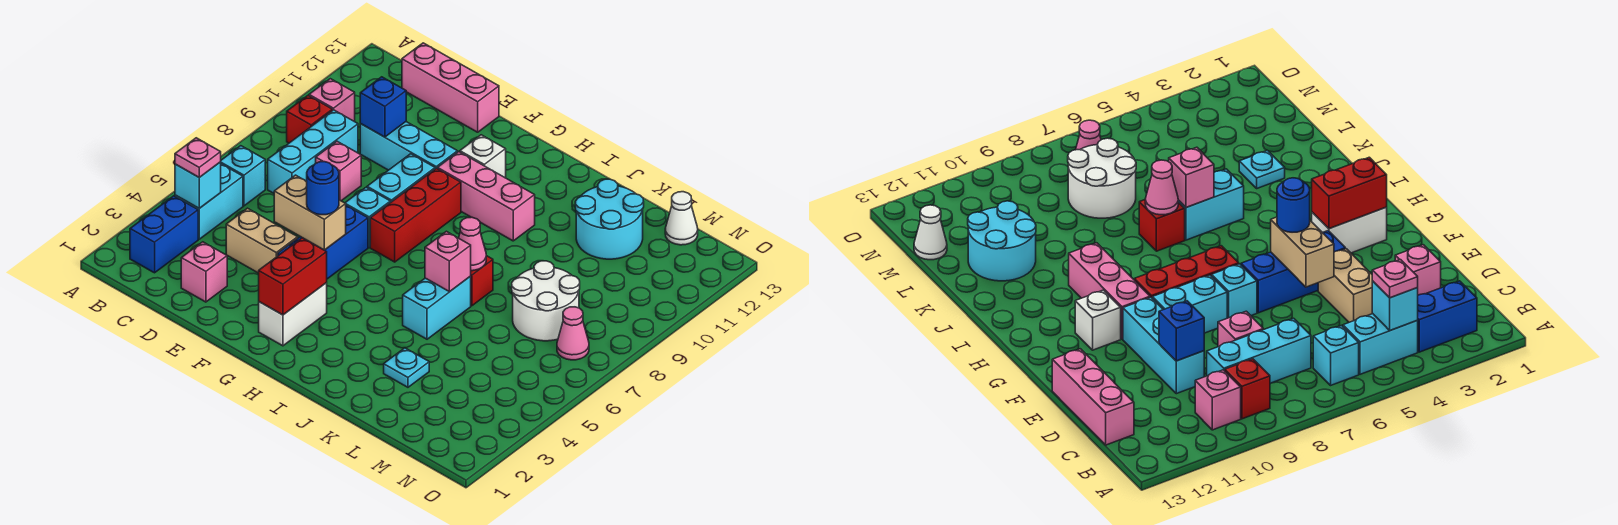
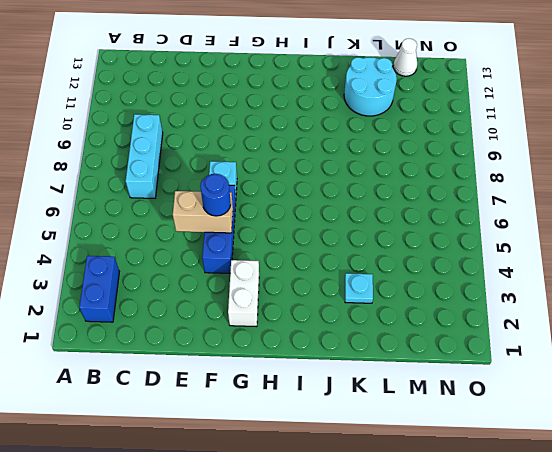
none -> cyan brick B4:B5 level 1
none -> cyan brick B6 level 1
none -> red brick B9 level 1
none -> pink brick B10 level 1

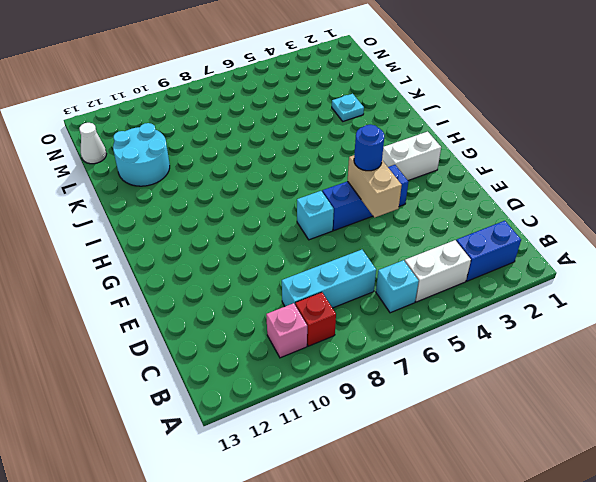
white brick B4:B5 level 1 -> cyan brick B4:B5 level 1
none -> pink brick C13:E13 level 1
none -> pink brick D2 level 1
none -> tan brick D4:E4 level 1
none -> pink brick D8 level 1

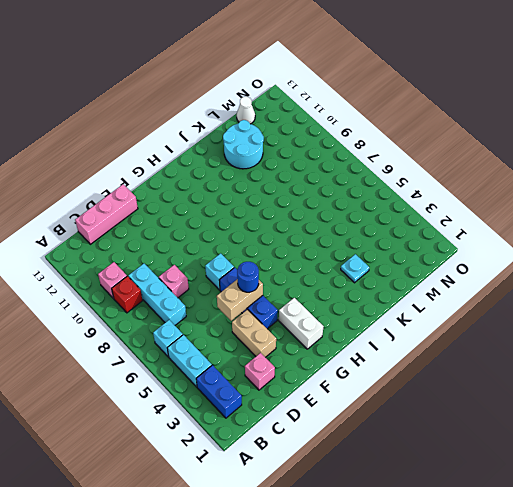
tan brick E3:E4 level 1 -> tan brick D4:E4 level 1
none -> cyan brick D10:F10 level 1
none -> cyan brick F8:F9 level 1
none -> red brick G7:G9 level 1
none -> pink brick G10:I10 level 1

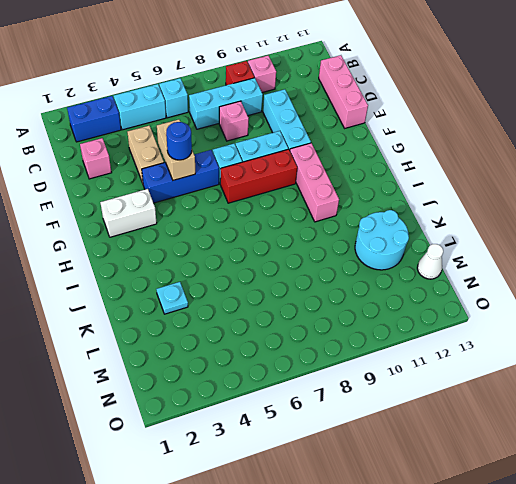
none -> white brick G11 level 1
none -> cyan brick J5:J6 level 1
none -> red brick J7 level 1
none -> white round brick L7:M8 level 1

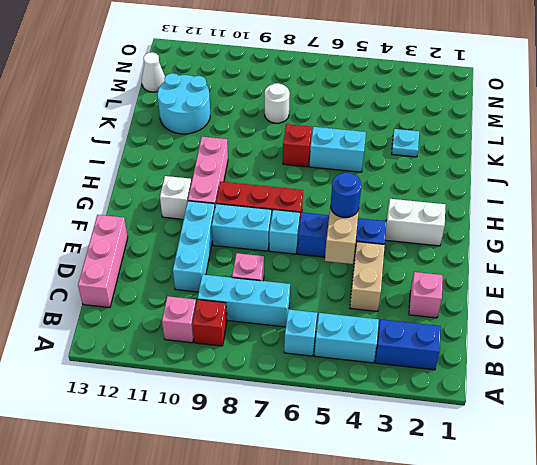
white round brick L8 level 1 -> white round brick L7:M8 level 1
none -> pink cone N7 level 1
none -> cyan brick B4 level 2
none -> blue brick D10 level 2
none -> red brick G2:G3 level 2

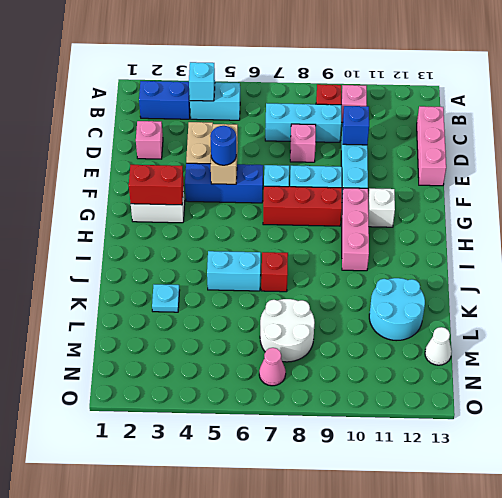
none -> cyan brick B6 level 1
none -> pink brick J6 level 2
none -> pink cone J7 level 2
none -> pink plate B4 level 3

